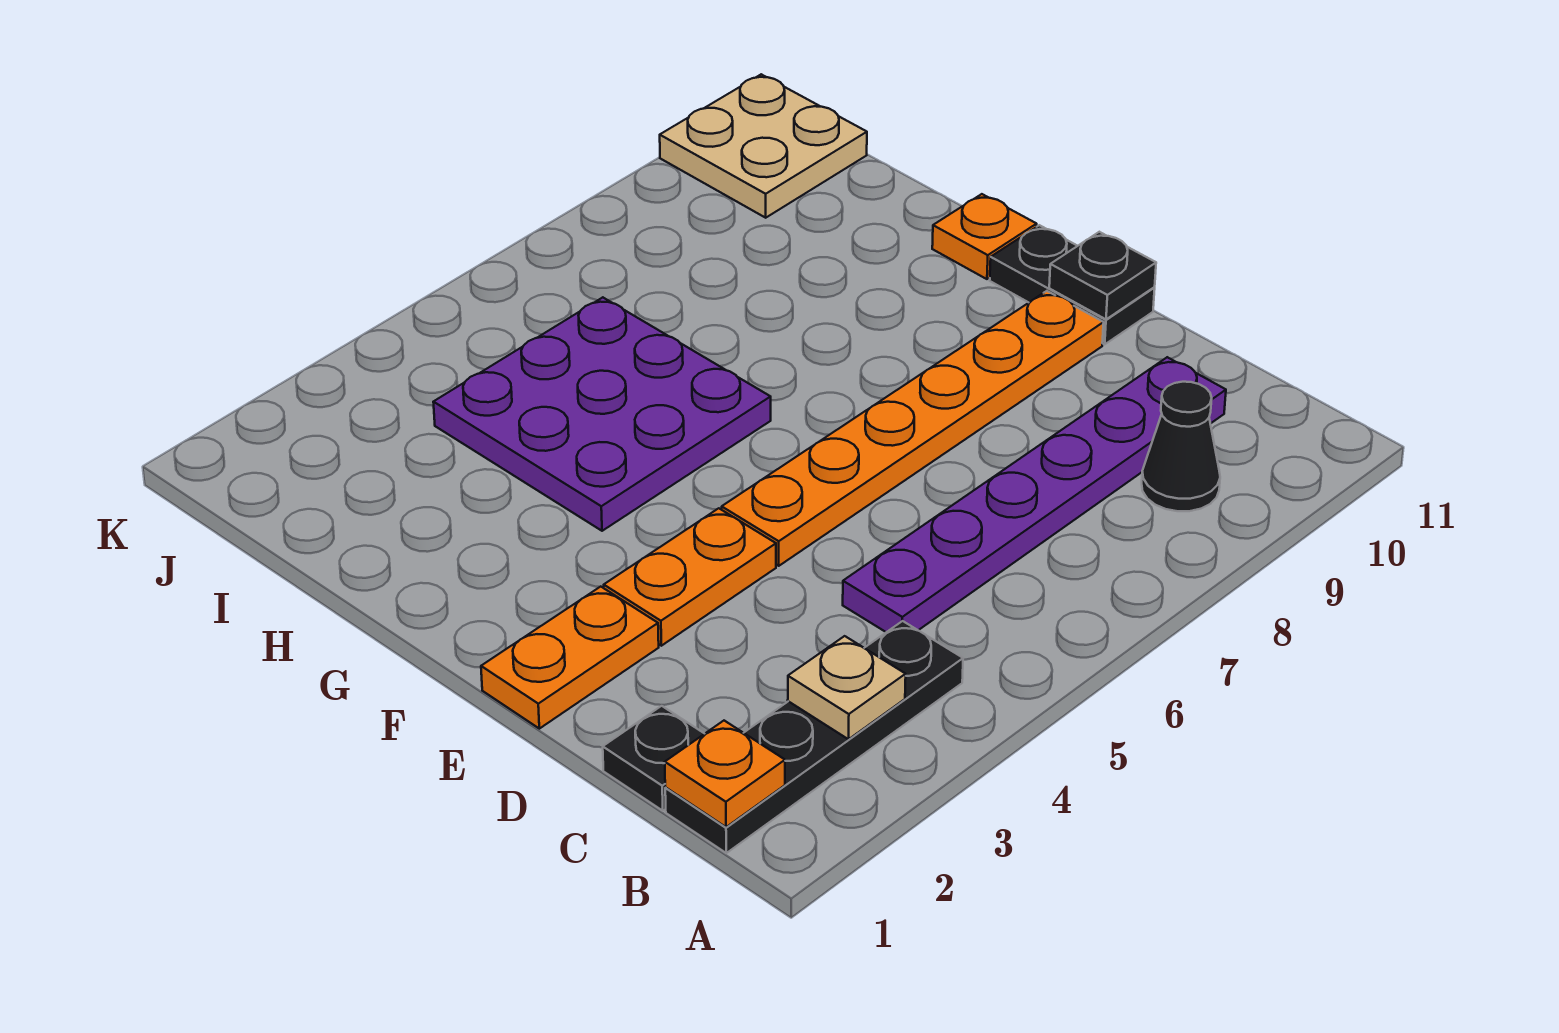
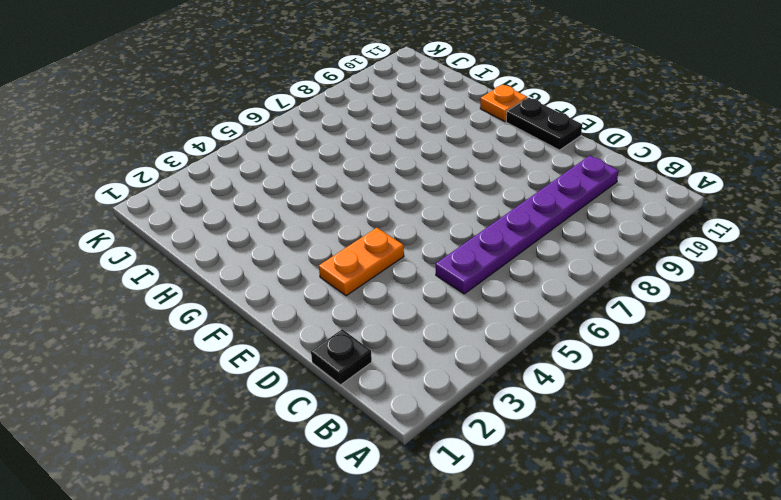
none -> black plate B1:B4 level 1
none -> black cone B9 level 1
none -> orange plate E1:E2 level 1

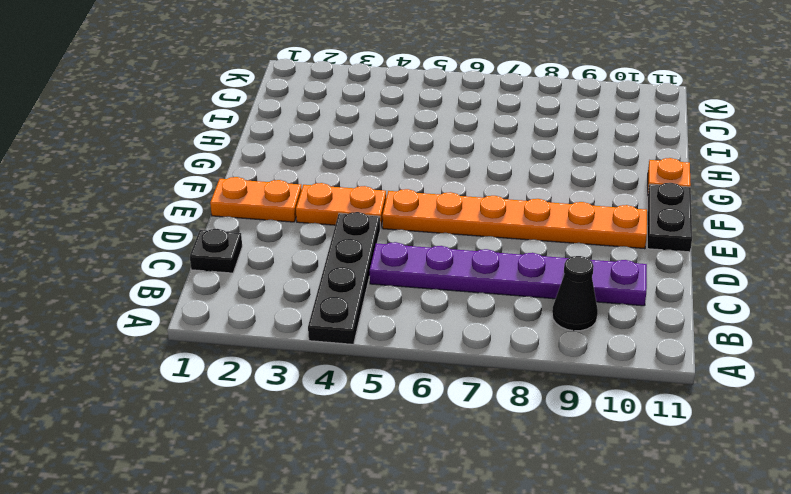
black plate A4:D4 level 1 -> black plate B1:B4 level 1
none -> purple plate G4:I6 level 1
none -> tan plate J10:K11 level 1
none -> orange plate B1 level 2

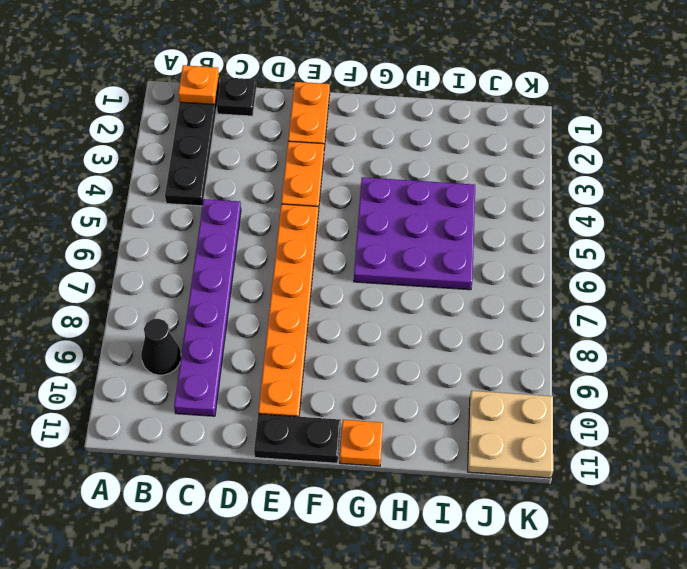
none -> tan plate B3 level 2
none -> black plate E11 level 2

